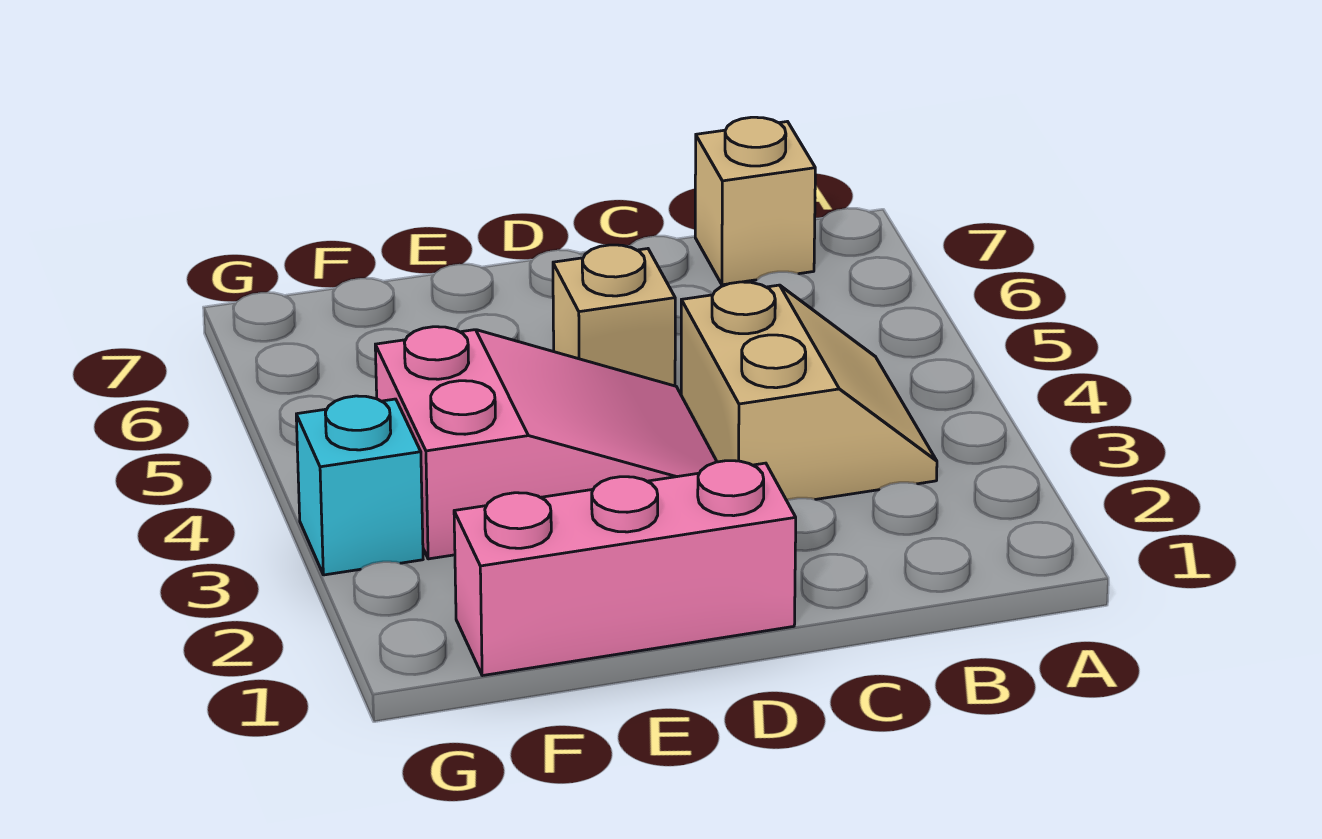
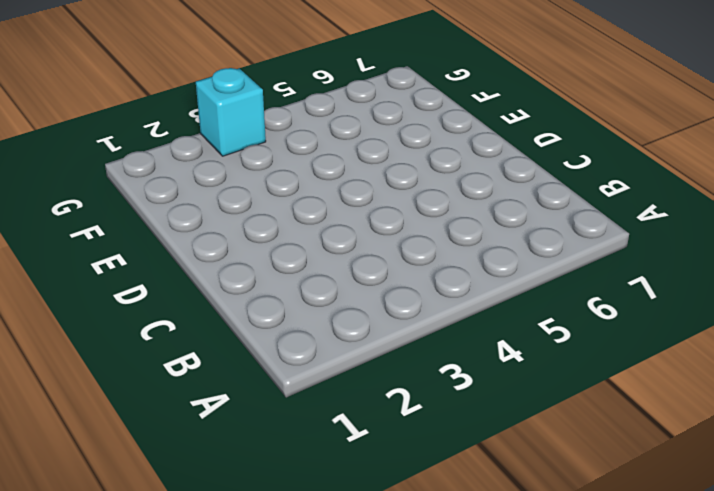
none -> tan slope B3:C4 level 1 top C
none -> tan brick B7 level 1

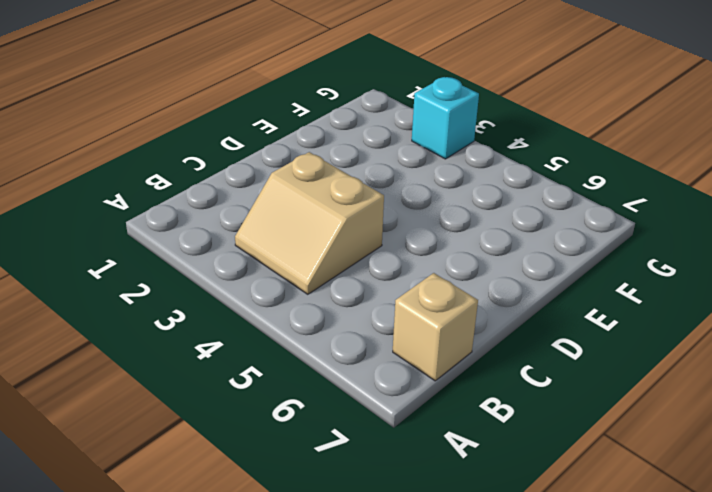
none -> pink brick D1:F1 level 1
none -> pink slope D3:F4 level 1 top F

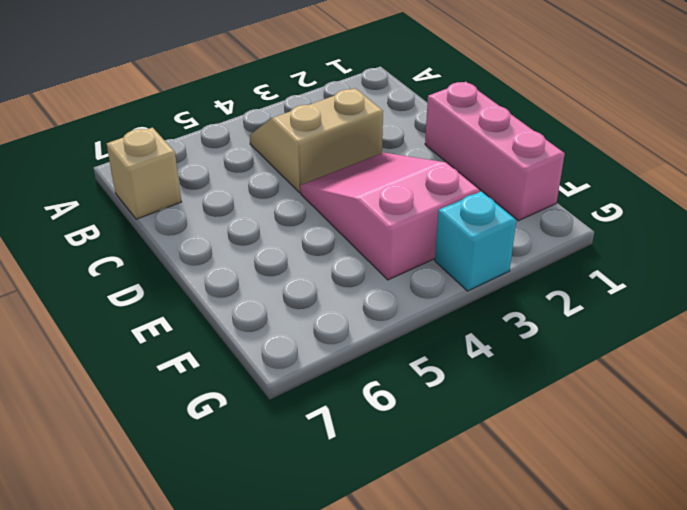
none -> tan brick D5 level 1

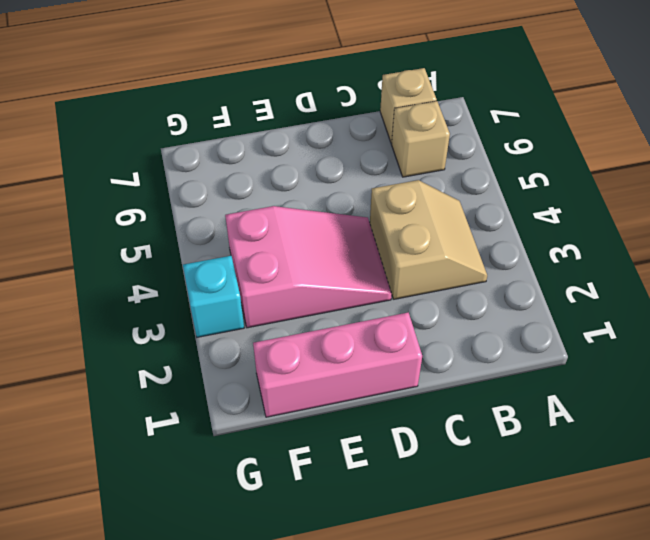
tan brick B6 level 1 -> tan brick D5 level 1

